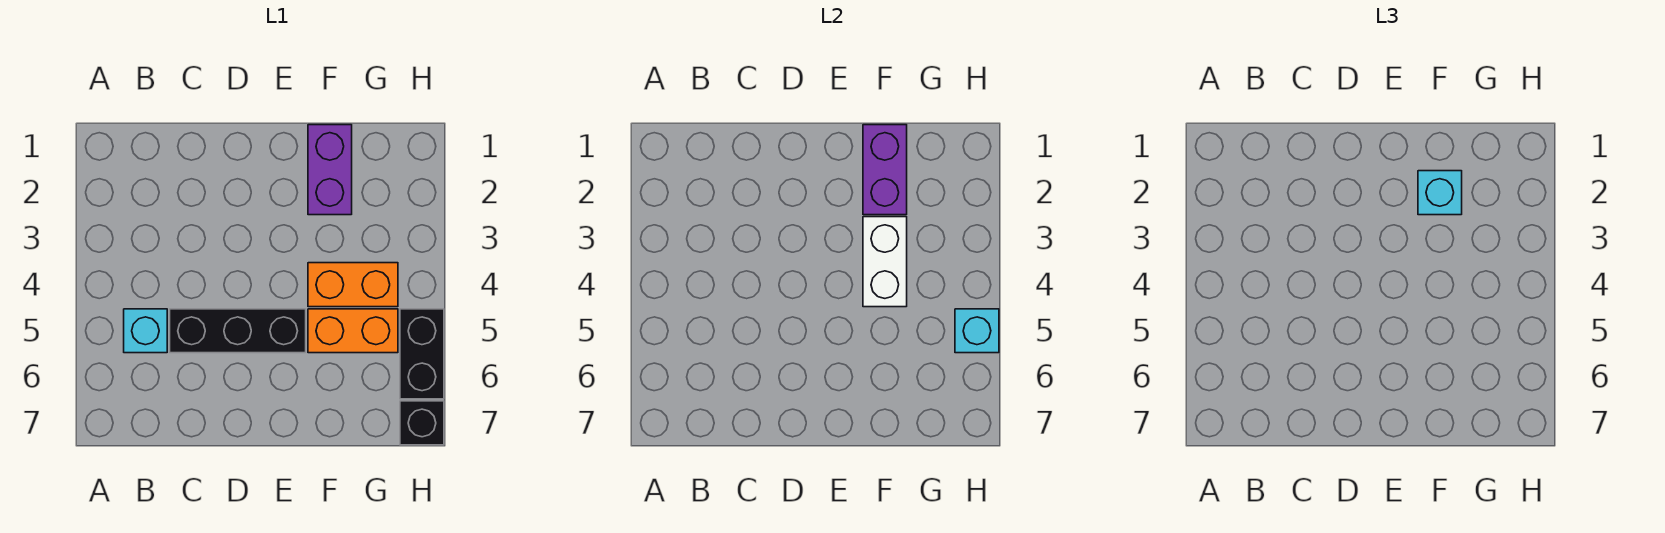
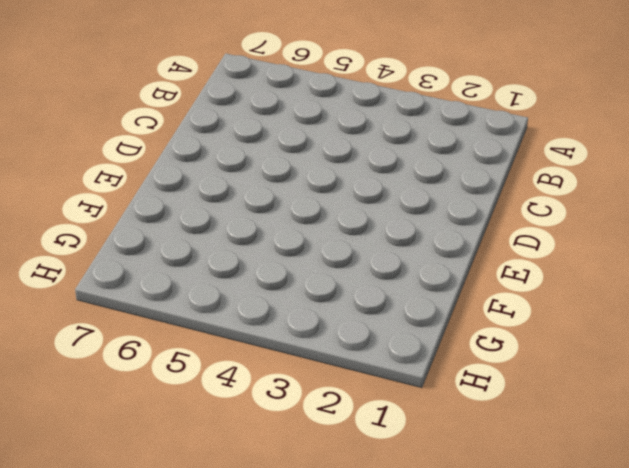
none -> cyan brick B5 level 1
none -> black brick C5:E5 level 1

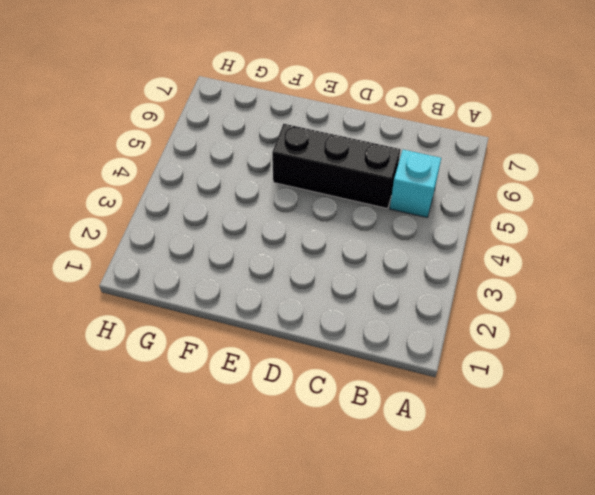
none -> purple brick F1:F2 level 1
none -> orange brick F4:G4 level 1

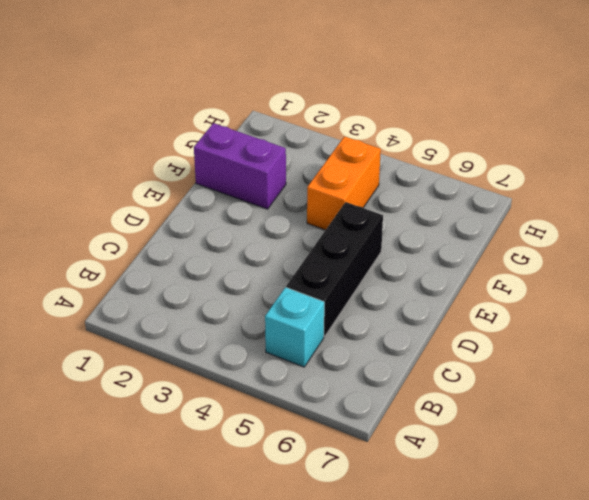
none -> orange brick F5:G5 level 1
none -> black brick H5:H6 level 1

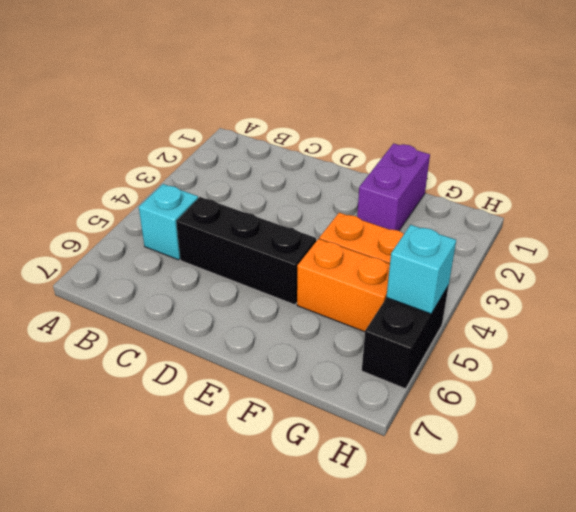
none -> black brick H7 level 1
none -> purple brick F1:F2 level 2

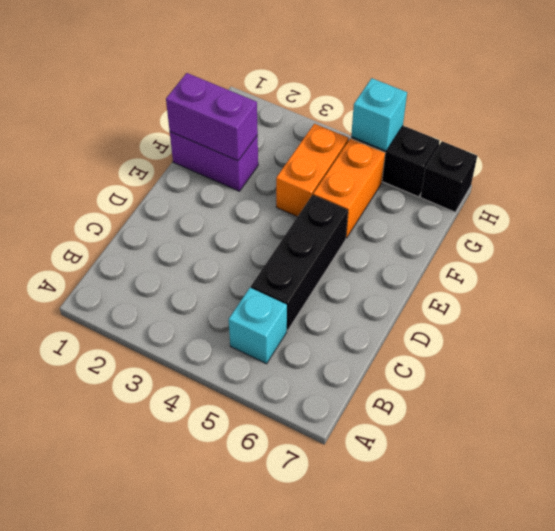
none -> white brick F3:F4 level 2
none -> cyan brick F2 level 3

